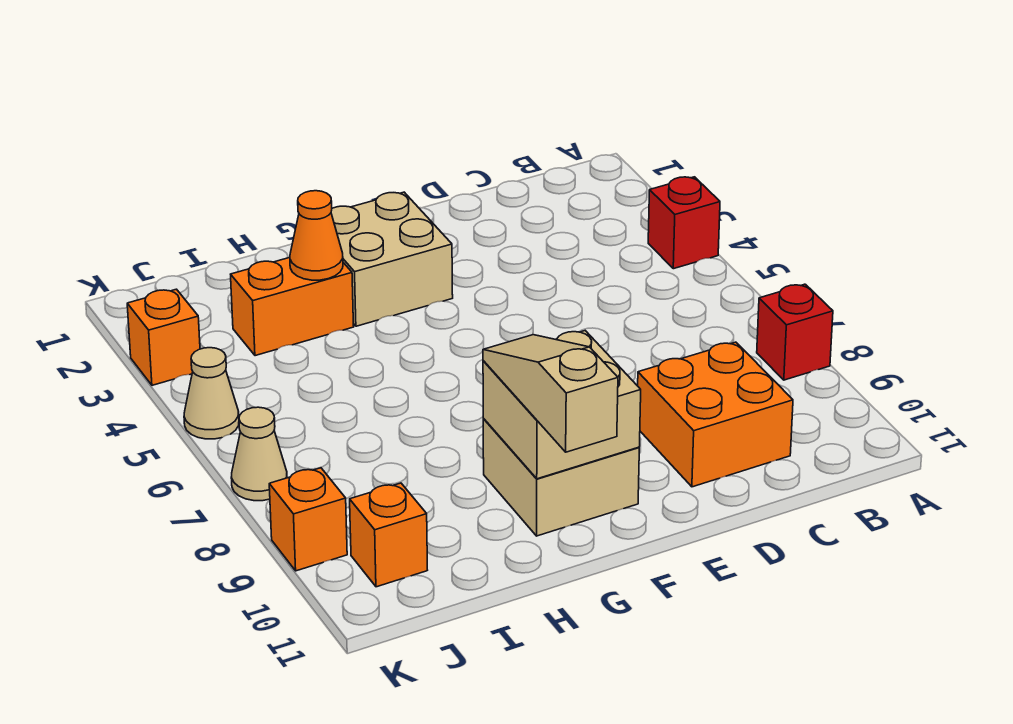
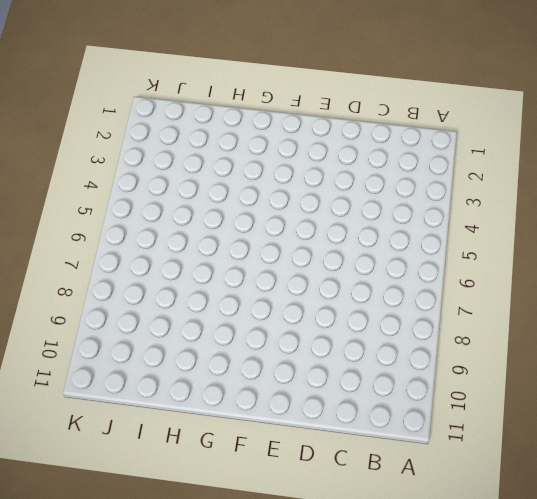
none -> red brick A4 level 1
none -> red brick A8 level 1
none -> orange brick C9:D10 level 1

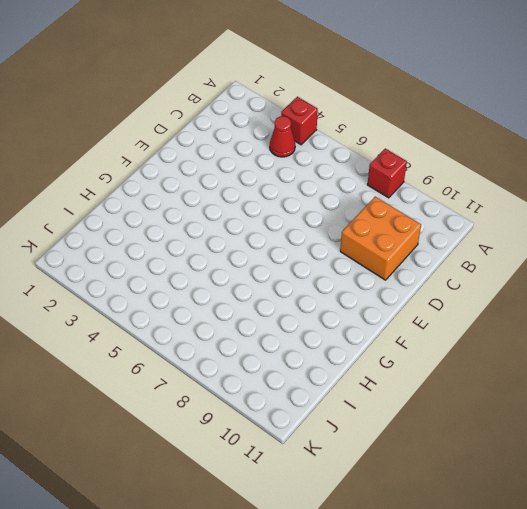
red cone B4 level 1 -> none
none -> tan brick F2:G3 level 1
none -> tan brick F9:G10 level 1
none -> orange brick H3:I3 level 1

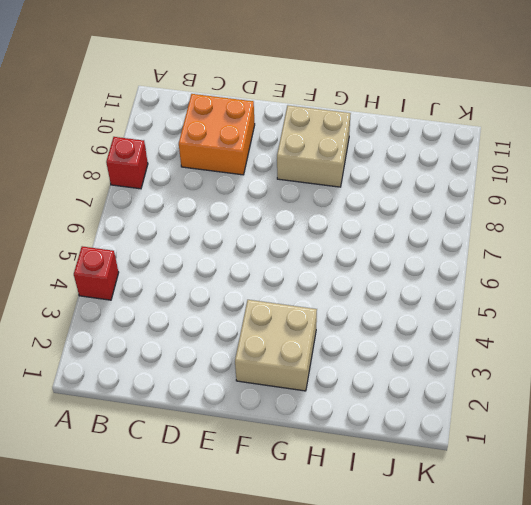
none -> orange brick H3:I3 level 1
none -> orange brick J10 level 1
none -> orange brick K3 level 1

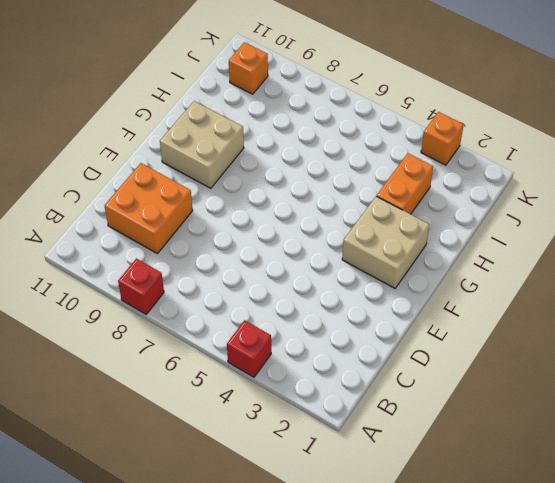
none -> tan cone K5 level 1
none -> tan cone K7 level 1
none -> orange brick K9 level 1

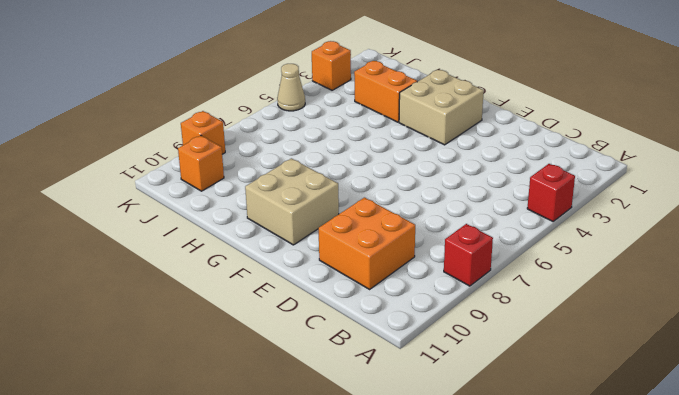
none -> tan cone K7 level 1
none -> tan brick F9:G10 level 2
none -> orange cone H3 level 2

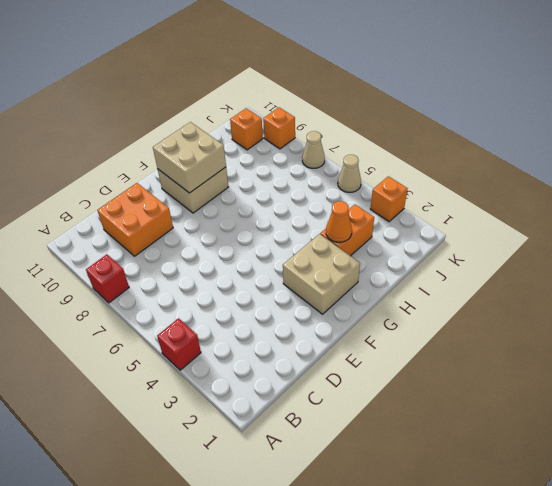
none -> tan slope G9:G11 level 3 top 11

